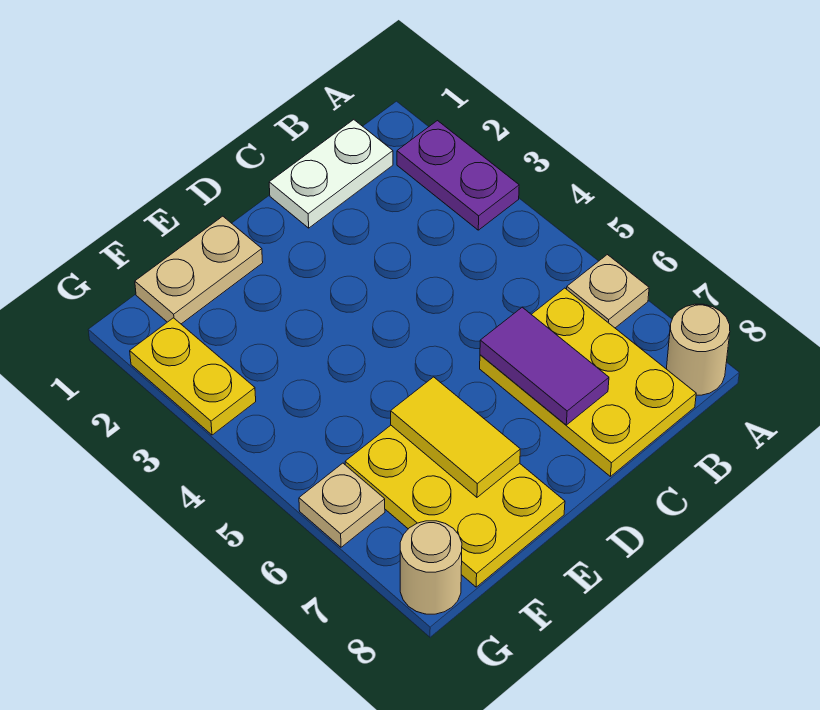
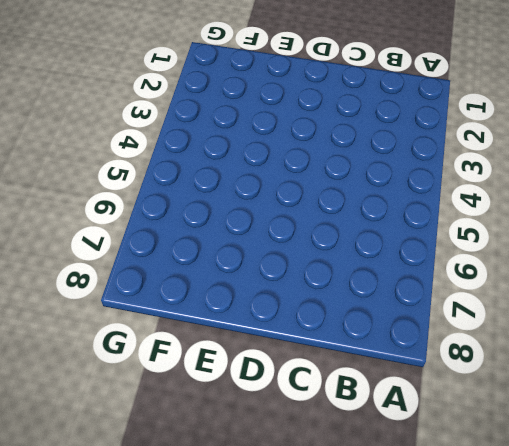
none -> purple plate A2:A3 level 1
none -> tan plate A6 level 1
none -> tan round brick A8 level 1

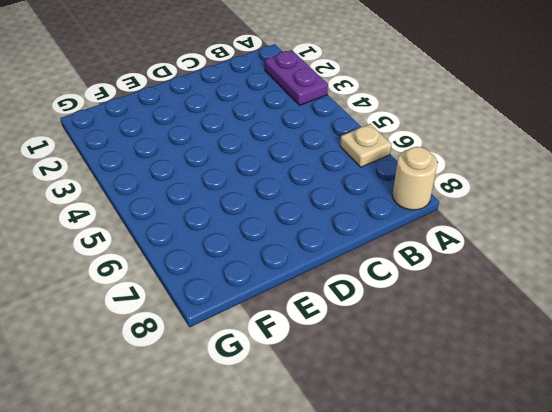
none -> white plate B1:C1 level 1
none -> yellow plate B6:C8 level 1
none -> tan plate E1:F1 level 1

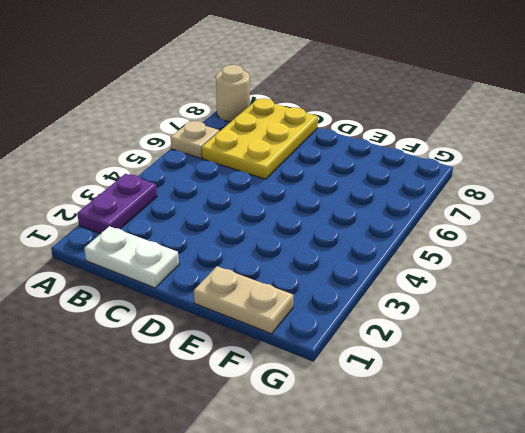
none -> yellow plate E6:F8 level 1
none -> yellow plate G2:G3 level 1
none -> tan plate G6 level 1

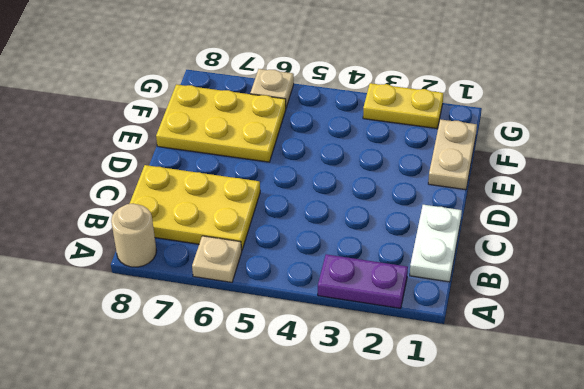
none -> tan round brick G8 level 1
none -> purple tile C6:C7 level 2
none -> yellow tile E6:E7 level 2

